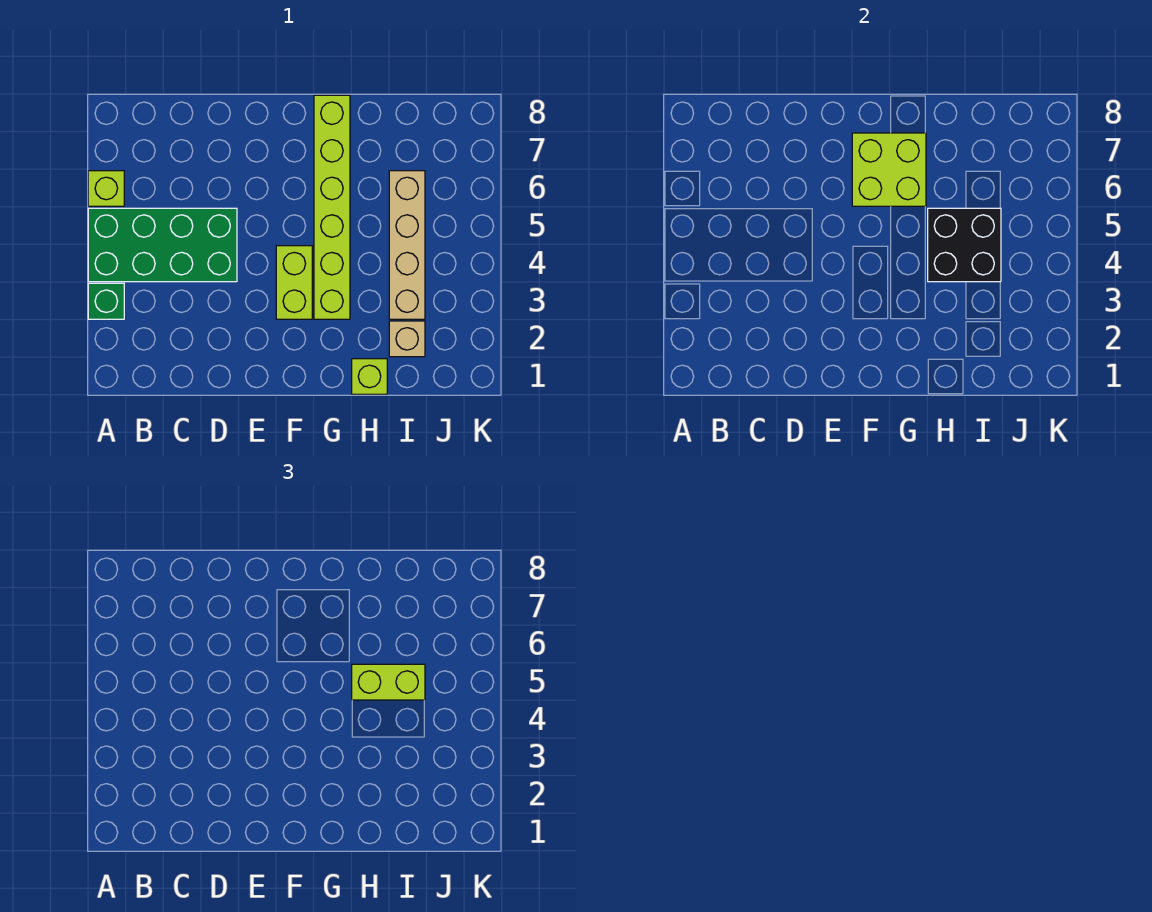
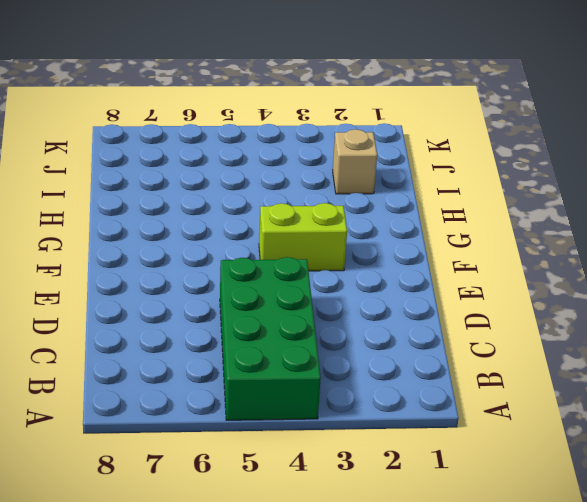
none -> green brick A3 level 1
none -> lime brick A6 level 1

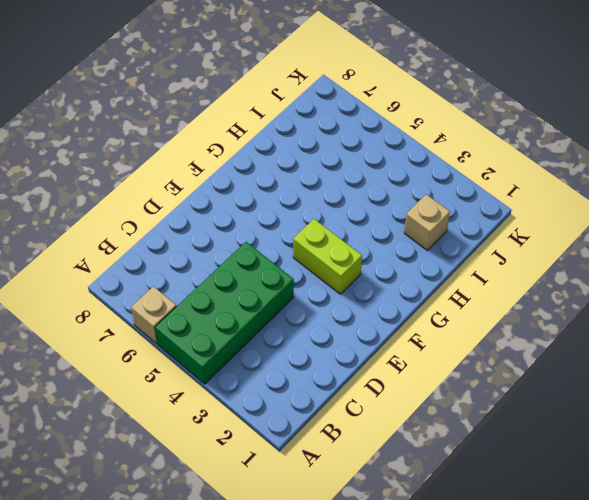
tan brick A6 level 1 -> lime brick A6 level 1
none -> green brick A3 level 1
none -> lime brick G3:G8 level 1

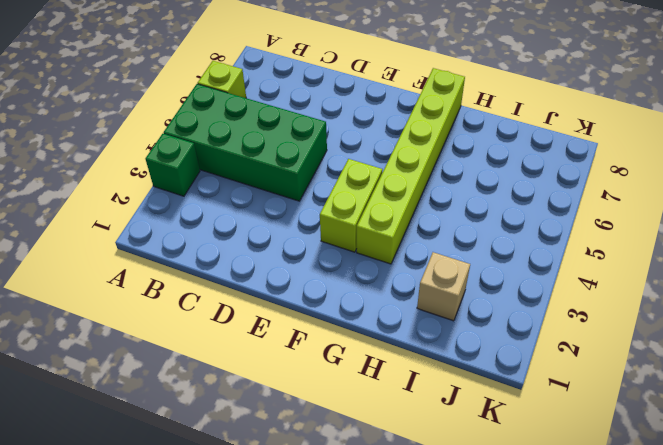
none -> lime brick H1 level 1
none -> tan brick I3:I6 level 1

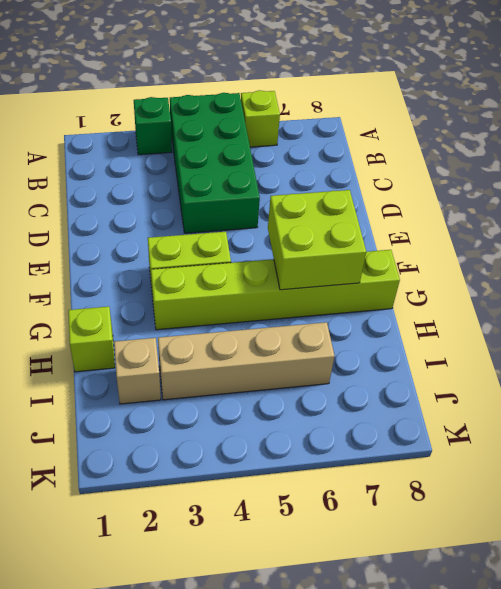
none -> black brick H4:I5 level 2
none -> lime brick H5:I5 level 3

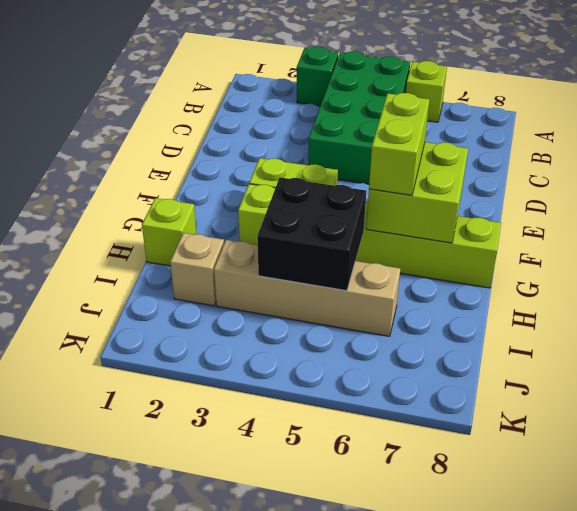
lime brick F6:G6 level 3 -> lime brick H5:I5 level 3

